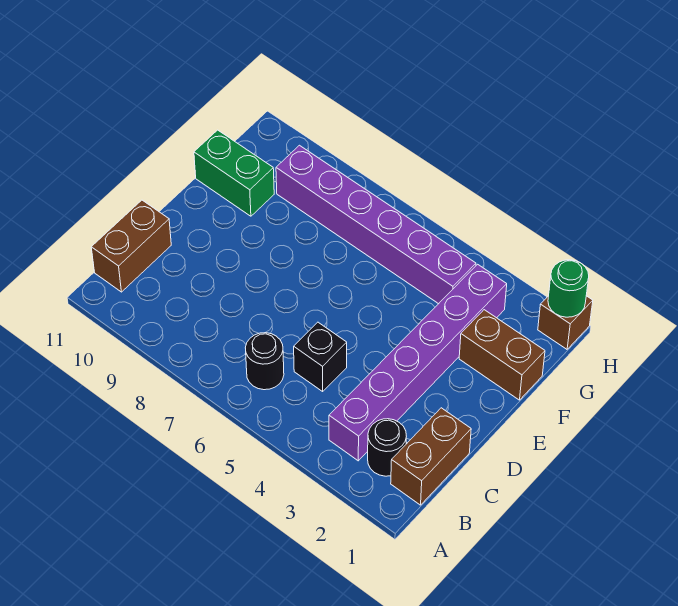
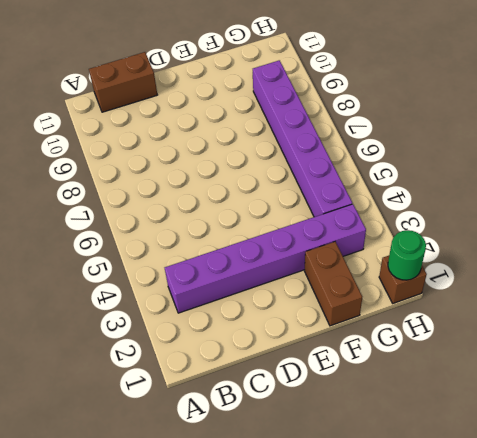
none -> brown brick B1:C1 level 1
none -> black round brick B2 level 1

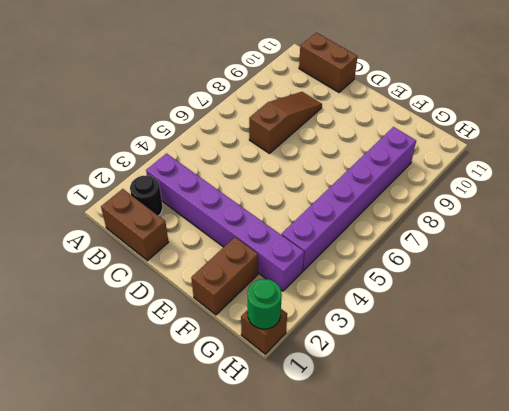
brown slope C7:C9 level 1 top 7 -> none
none -> black round brick B6 level 1
none -> black brick C5 level 1

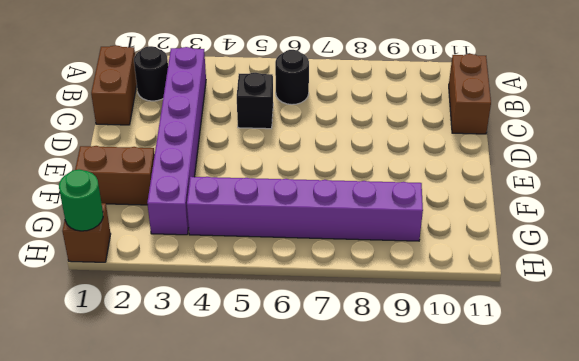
none -> green brick F10:F11 level 1

